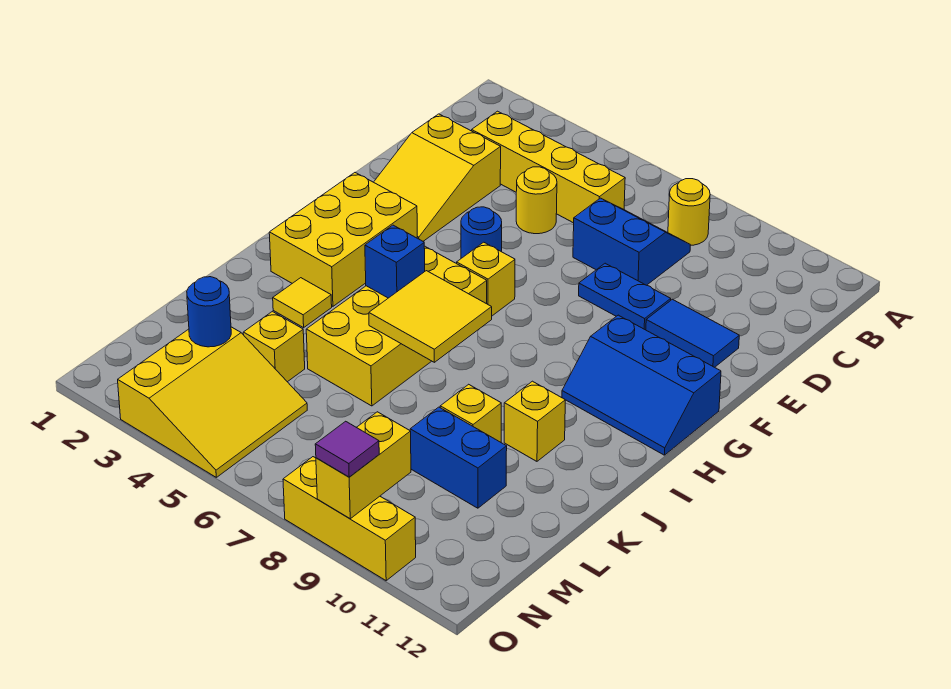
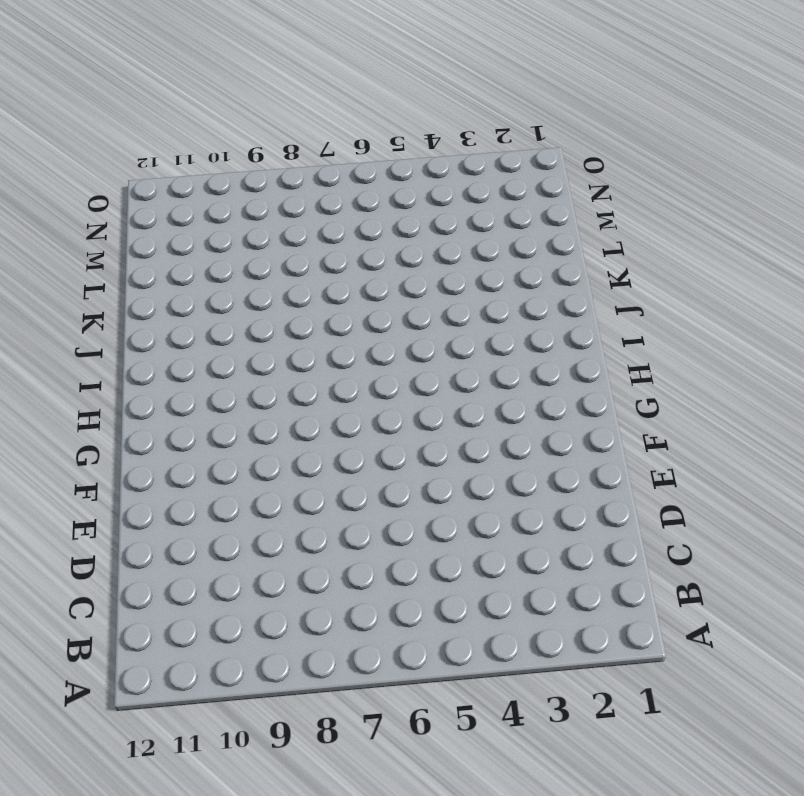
none -> yellow round brick B8 level 1
none -> yellow brick C3:C6 level 1
none -> blue slope C7:D8 level 1 top D

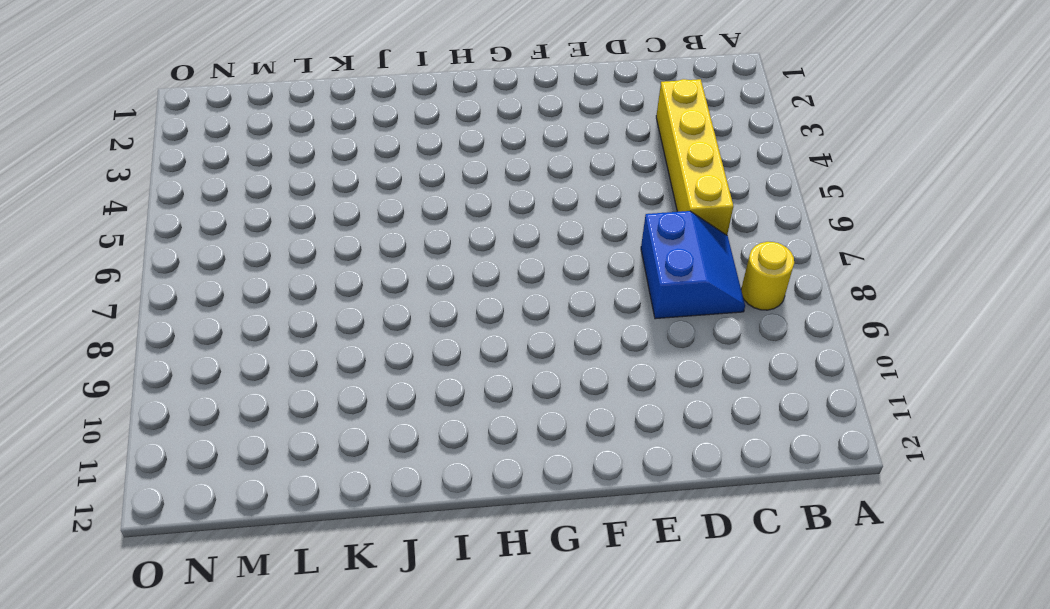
none -> yellow slope D2:F3 level 1 top D
none -> yellow round brick D5 level 1
none -> blue plate E8:E9 level 1

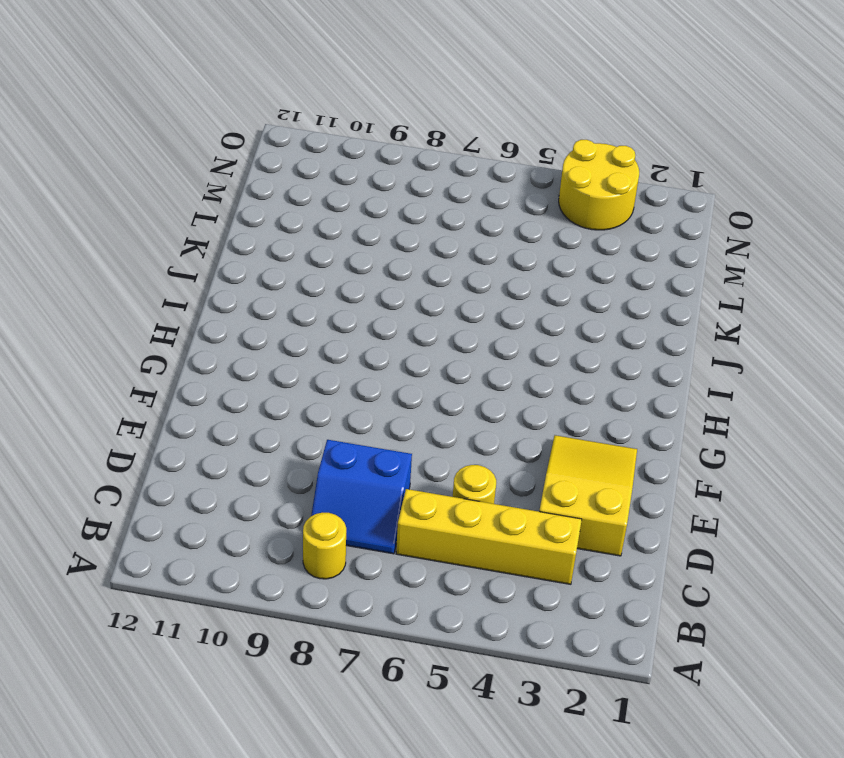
yellow round brick N3:O4 level 1 -> yellow slope M3:O5 level 1 top 3
none -> blue plate E8:E9 level 1
none -> blue tile E10:E11 level 1
none -> blue round brick F5 level 1

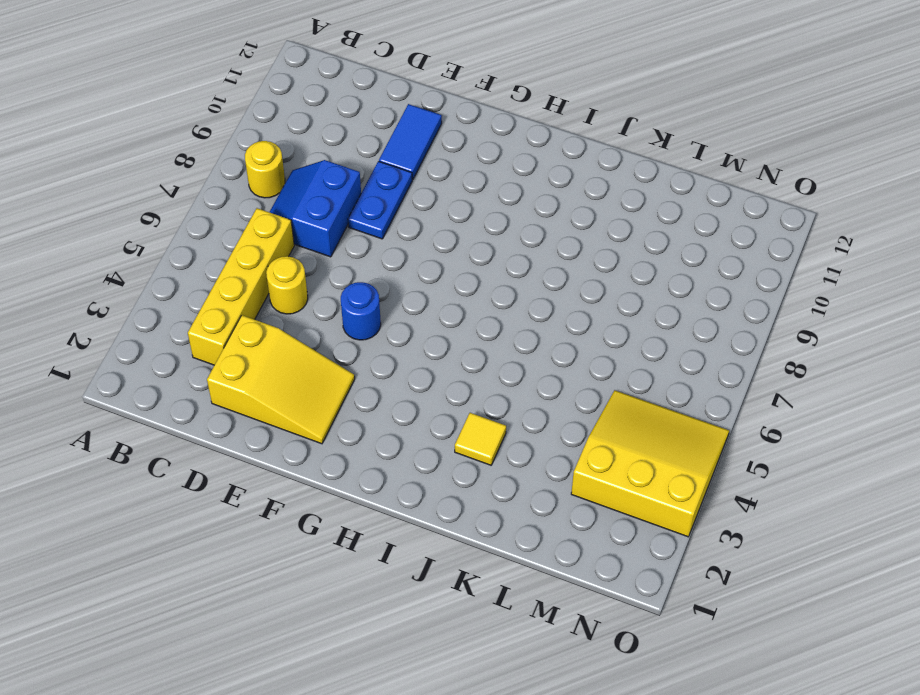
none -> yellow brick G2:I3 level 1
none -> yellow brick G6 level 1
none -> blue slope G10:H12 level 1 top G

